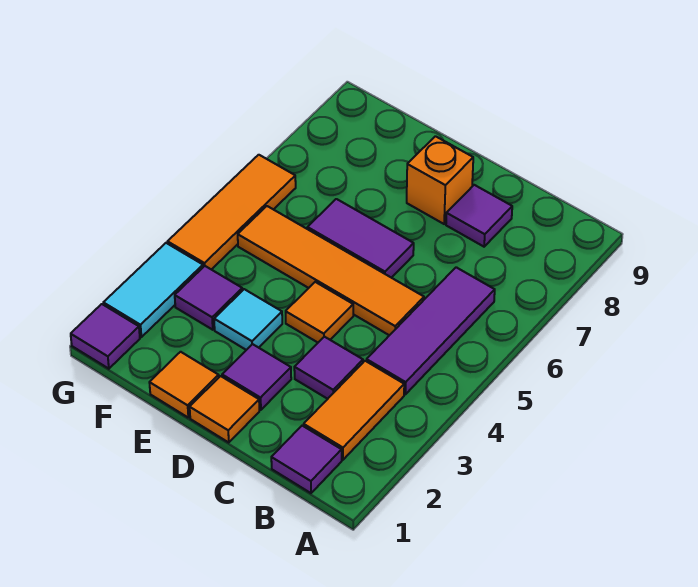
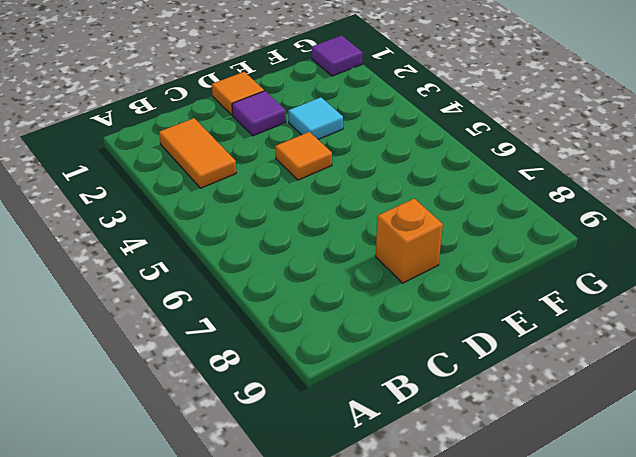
none -> purple tile B1 level 1
none -> purple tile B4:B6 level 1
none -> purple tile C3 level 1

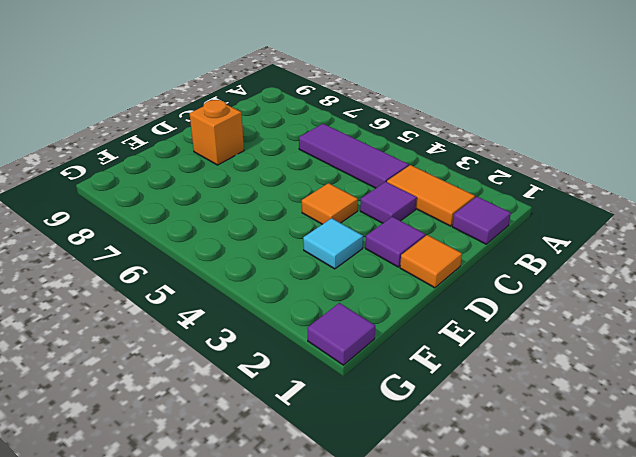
none -> orange tile C5:F5 level 1
none -> purple tile C8 level 1
none -> purple tile D6:E6 level 1

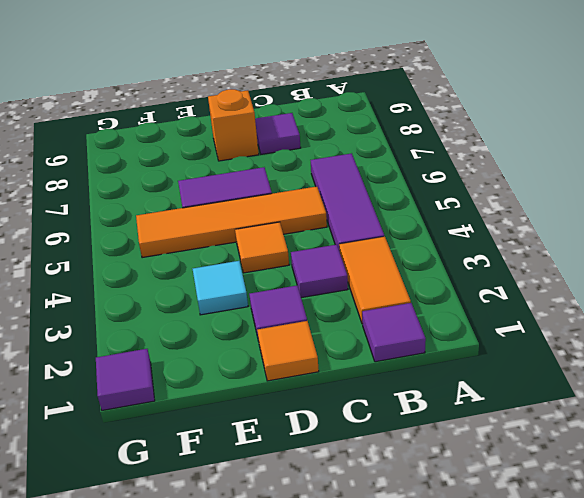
none -> orange tile E1 level 1
none -> purple tile F3 level 1
none -> cyan tile G2:G3 level 1

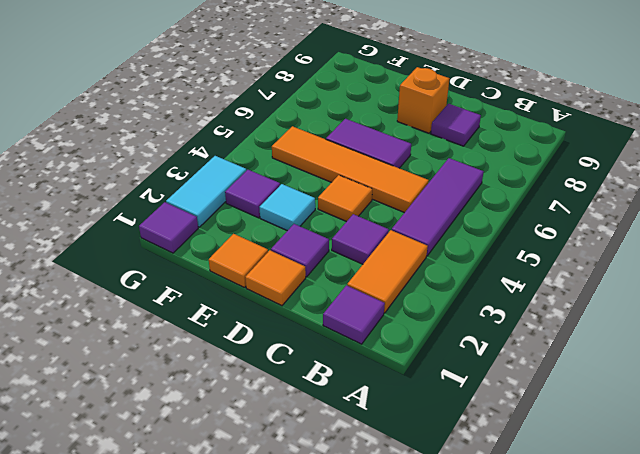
none -> orange tile G4:G6 level 1

